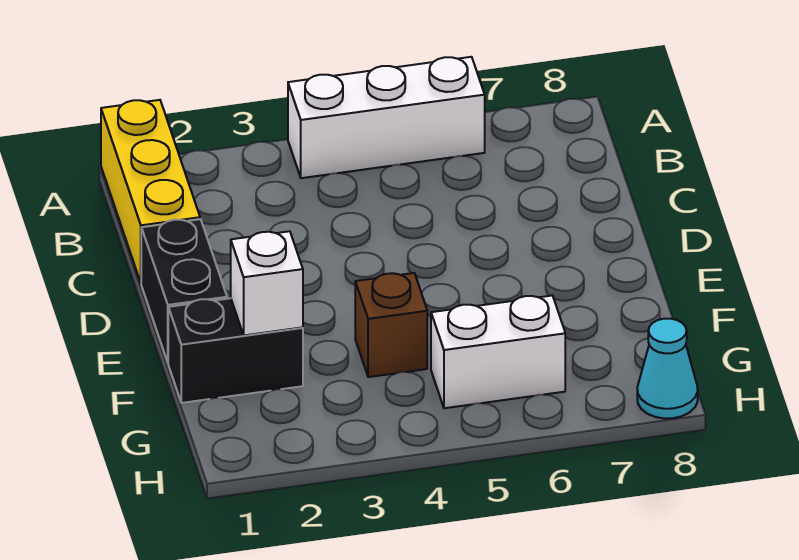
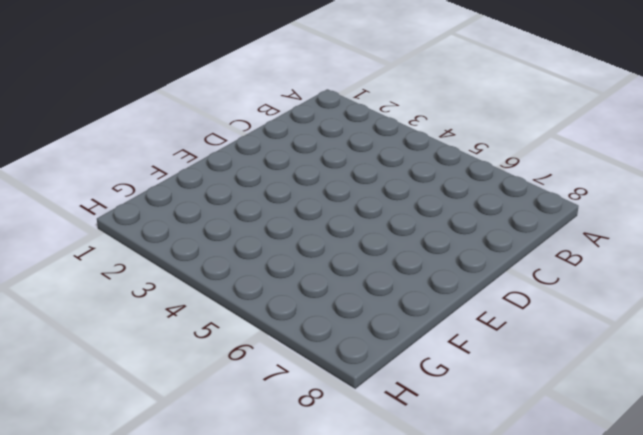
none -> yellow brick A1:C1 level 1
none -> white brick A4:A6 level 1

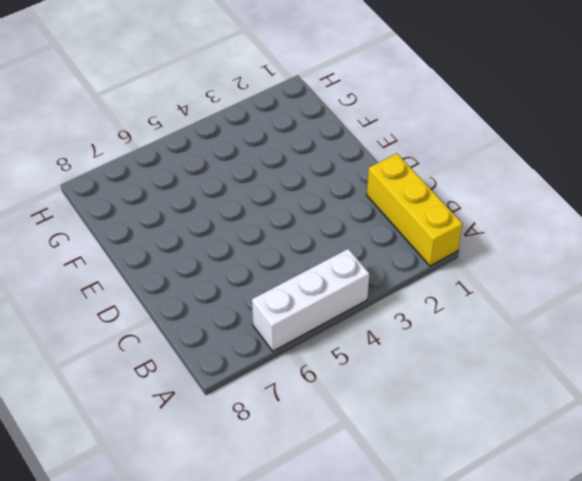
none -> black brick D1:E1 level 1
none -> black brick F1:F2 level 1

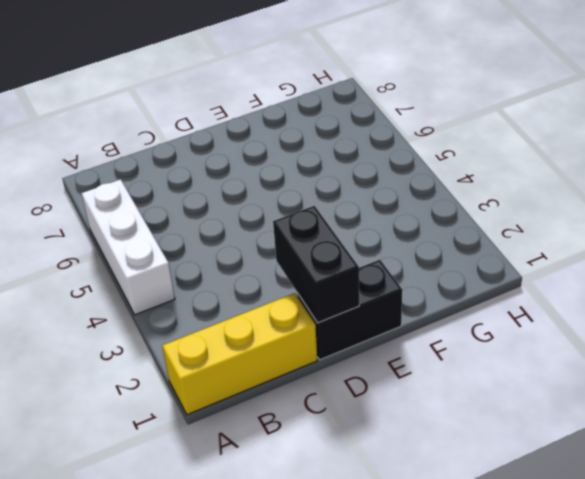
black brick D1:D2 level 2 -> black brick F1:F2 level 1
none -> brown brick F4 level 1
none -> white brick G5:G6 level 1

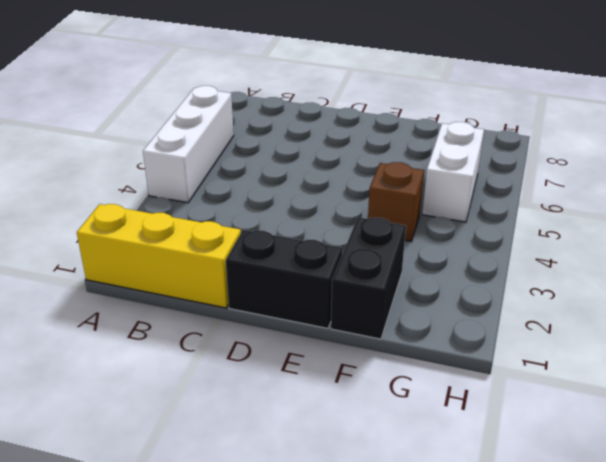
none -> cyan cone H8 level 1
none -> white brick F2 level 2

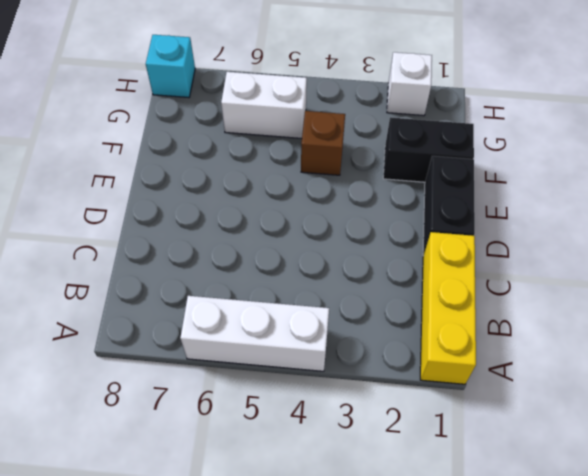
white brick H2 level 1 -> white brick F2 level 2
cyan brick H8 level 1 -> cyan cone H8 level 1

